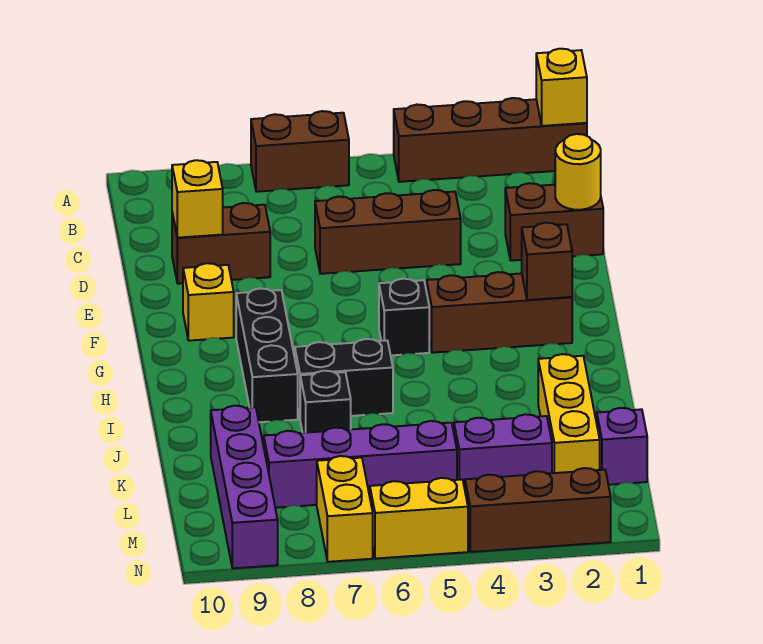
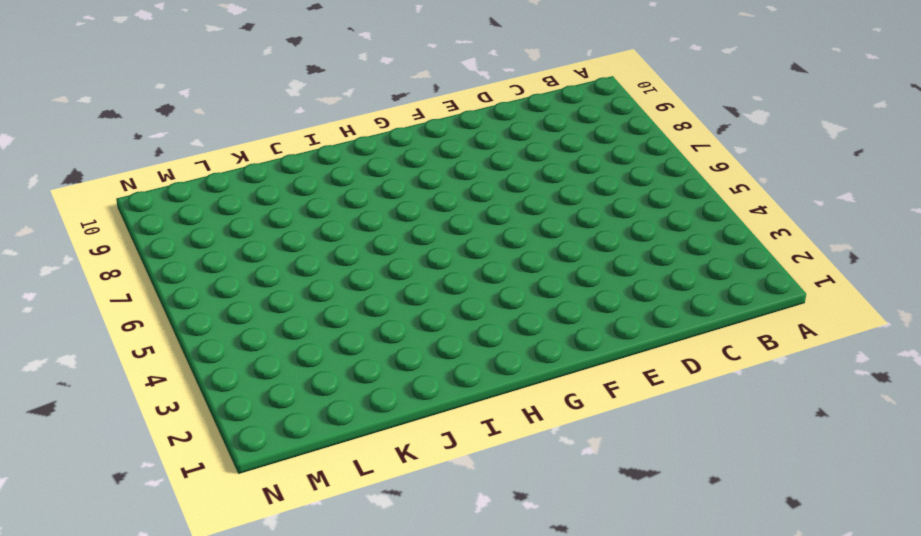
none -> brown brick A1:A4 level 1
none -> brown brick A6:A7 level 1
none -> brown brick D1:D2 level 1

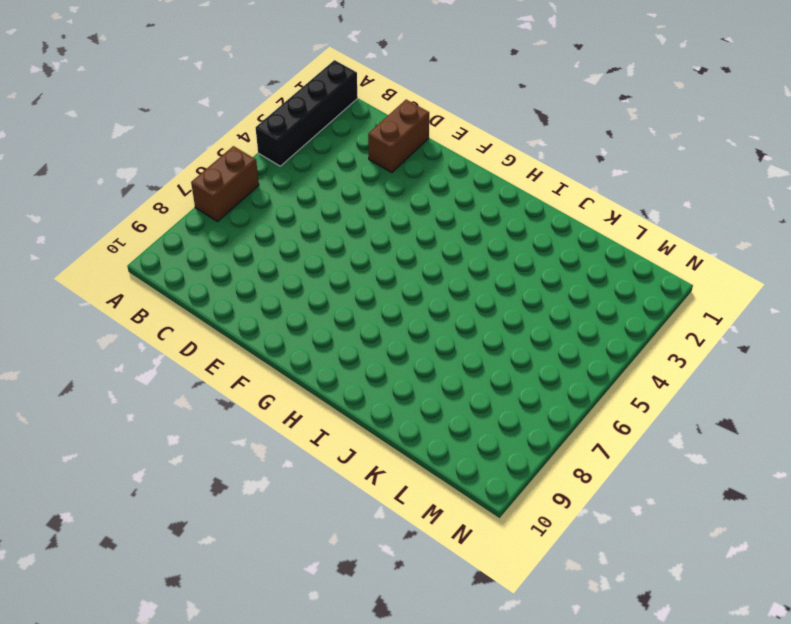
black brick A1:A4 level 1 -> brown brick A1:A4 level 1
none -> brown brick D4:D6 level 1
none -> brown brick D8:D9 level 1
none -> yellow brick F9 level 1

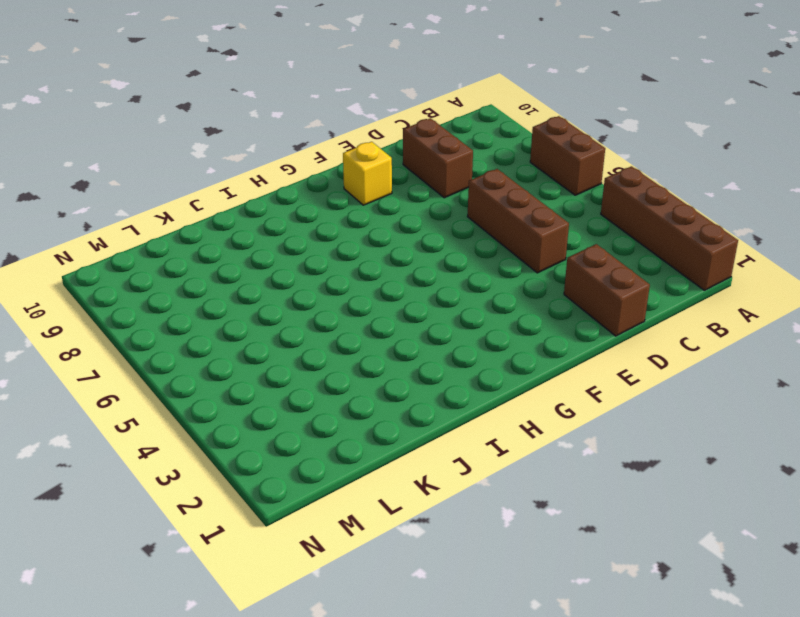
none -> brown brick G2:G4 level 1
none -> black brick G5 level 1
none -> black brick G8:I8 level 1

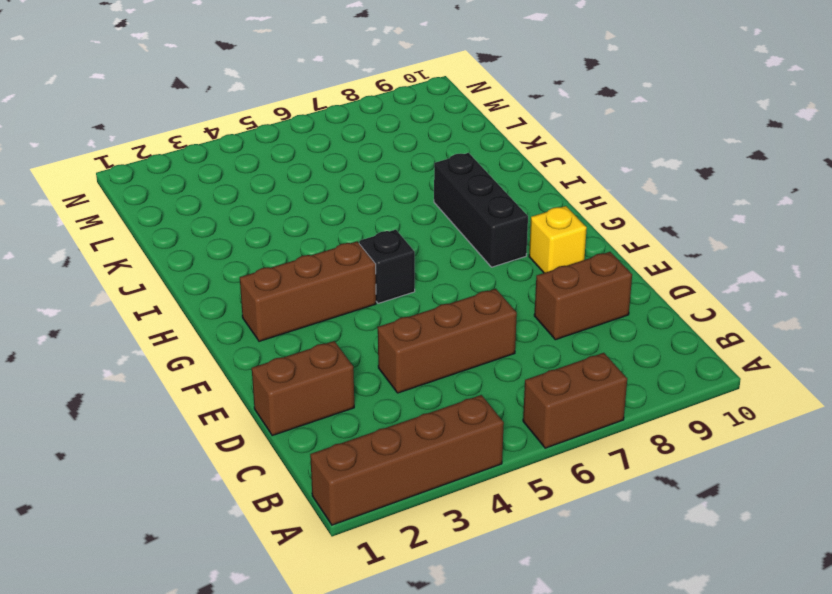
none -> black brick I6:I7 level 1
none -> yellow brick J2:L2 level 1
none -> black brick J7 level 1

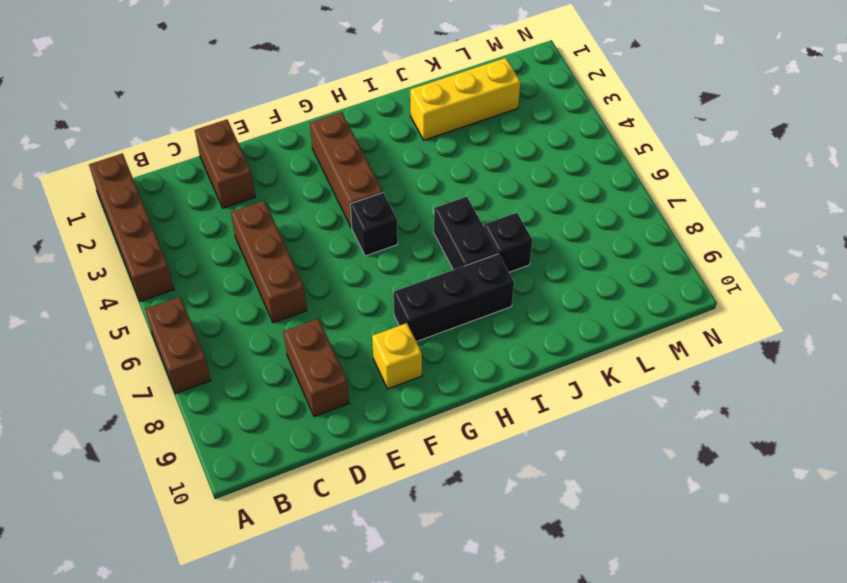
none -> purple brick K9:N9 level 1
none -> purple brick L1 level 1
none -> purple brick L3:L4 level 1

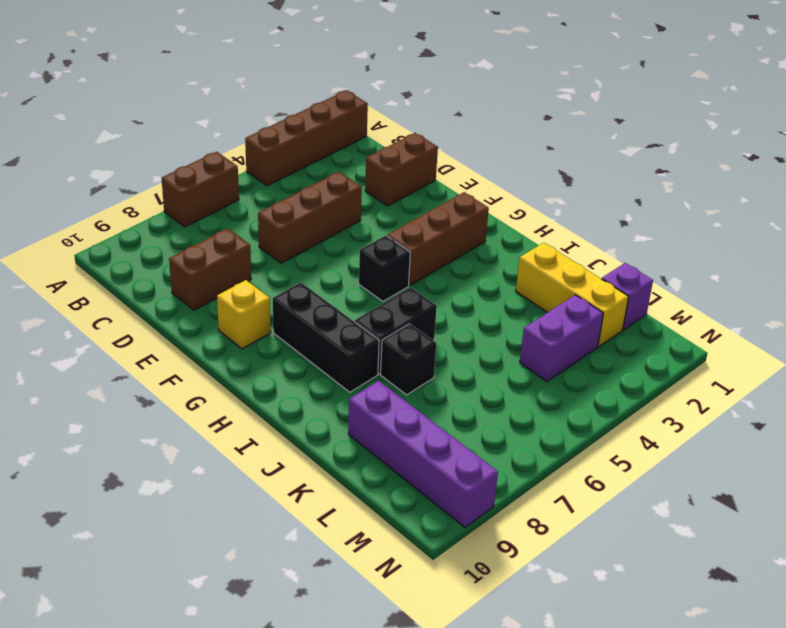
none -> purple brick L5:L8 level 1
none -> yellow brick M7:N7 level 1
none -> brown brick N2:N4 level 1

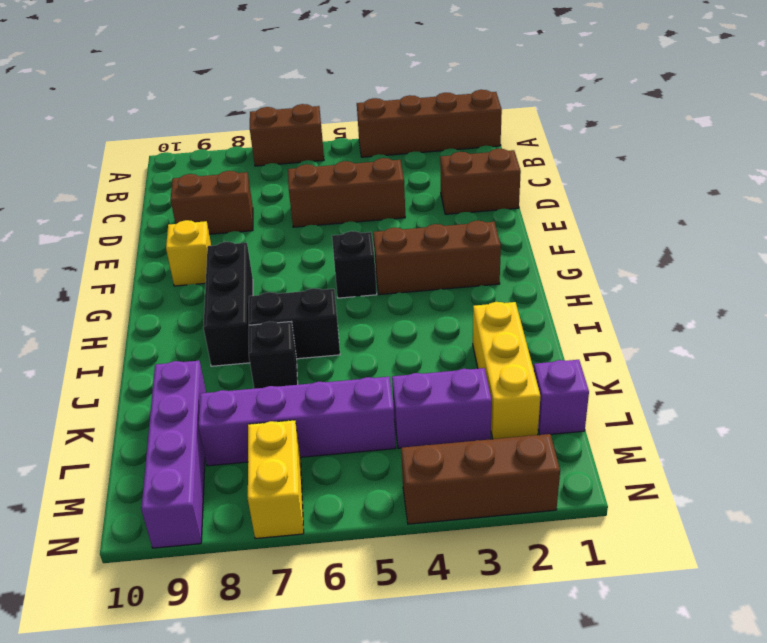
none -> yellow brick N5:N6 level 1
none -> yellow brick A1 level 2
none -> yellow round brick D1 level 2

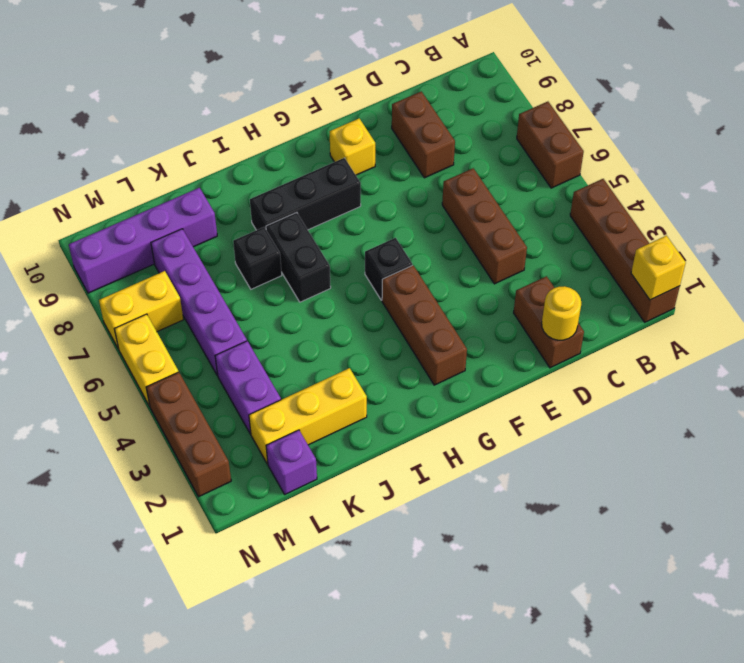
none -> yellow brick D9 level 2
none -> brown brick G2 level 2

